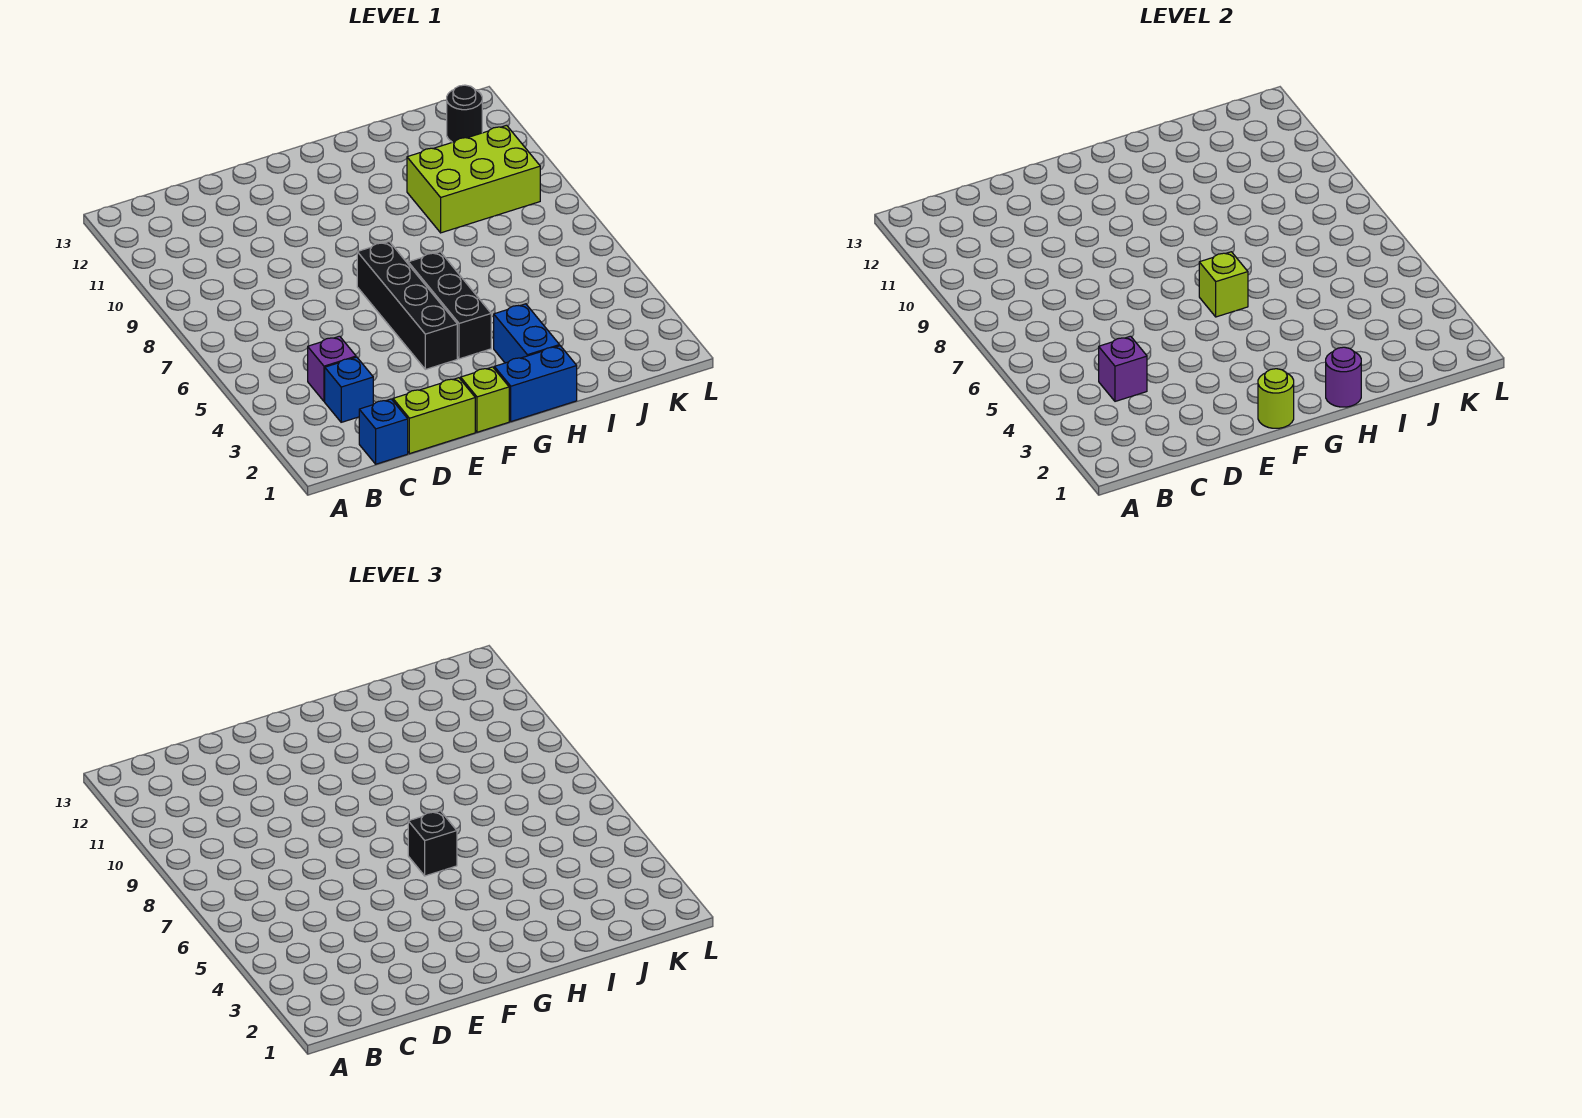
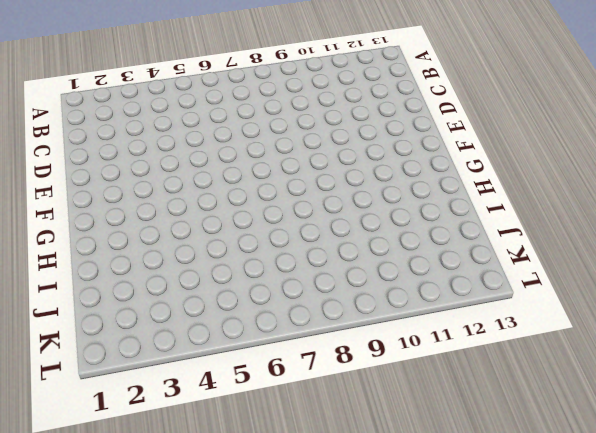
none -> blue brick C1 level 1
none -> blue brick C3 level 1
none -> purple brick C4 level 1

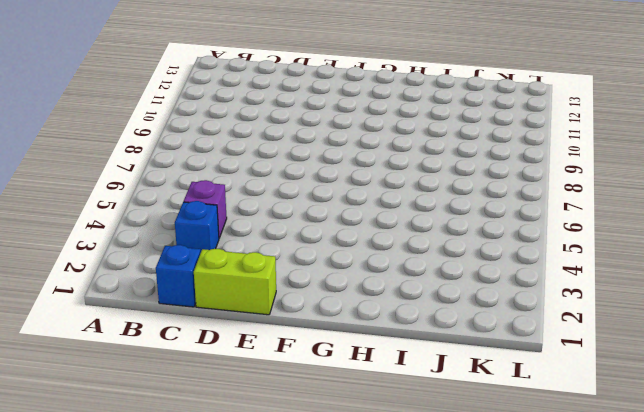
none -> lime brick F1 level 1
none -> black brick F4:F7 level 1
none -> blue brick G1:H1 level 1

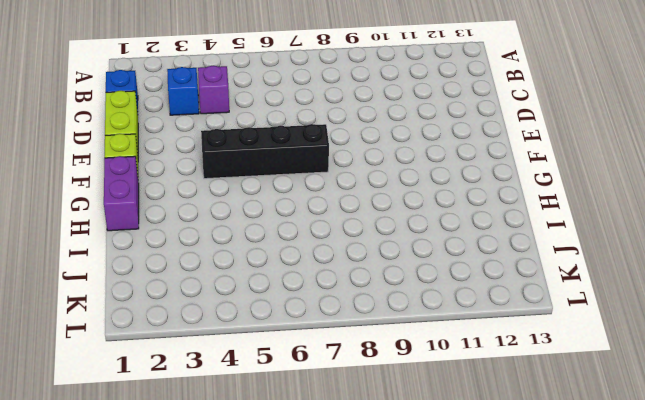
purple brick G1:H1 level 1 -> blue brick G1:H1 level 1
none -> black brick G4:G6 level 1
none -> blue brick H2:H3 level 1
none -> lime brick I9:K10 level 1

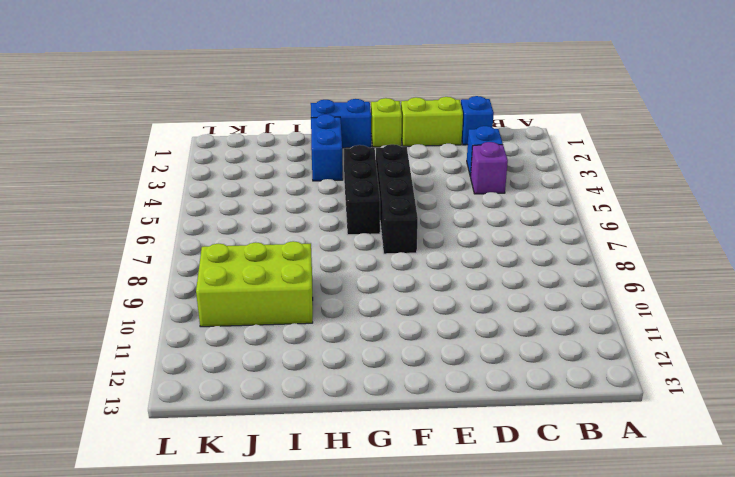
none -> black round brick K12 level 1
none -> purple brick C4 level 2
none -> lime round brick F1 level 2

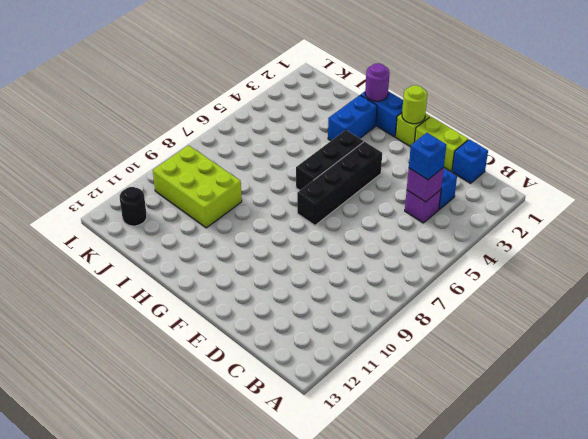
blue brick C4 level 3 -> none
none -> lime brick G6 level 2
none -> black brick G6 level 3

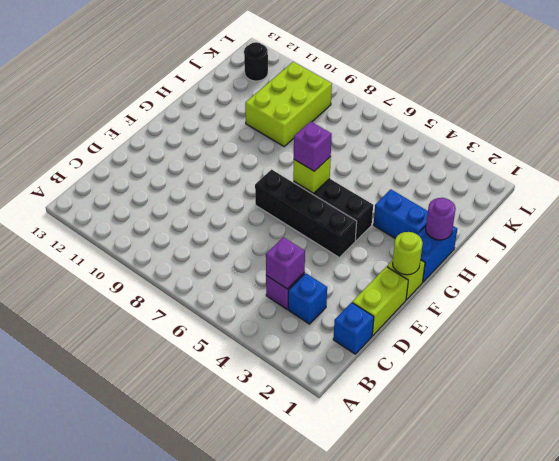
purple brick G6 level 3 -> black brick G6 level 3

